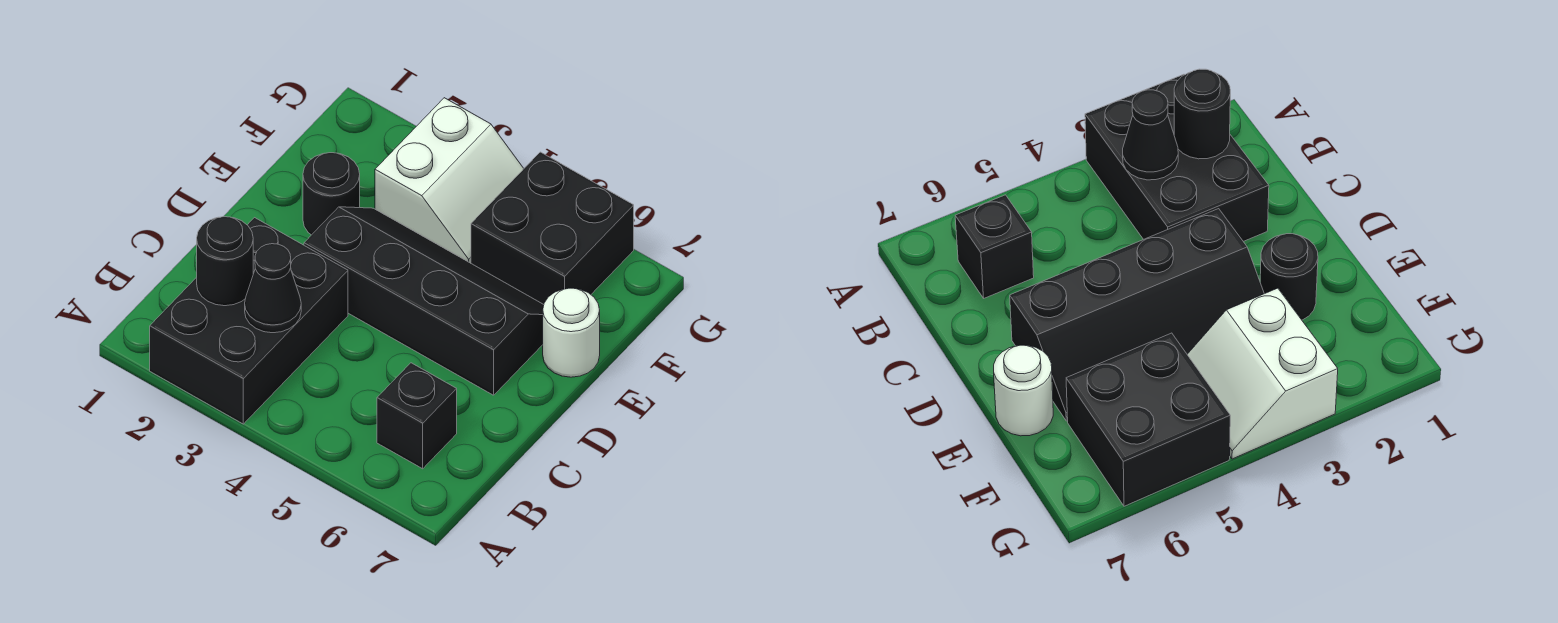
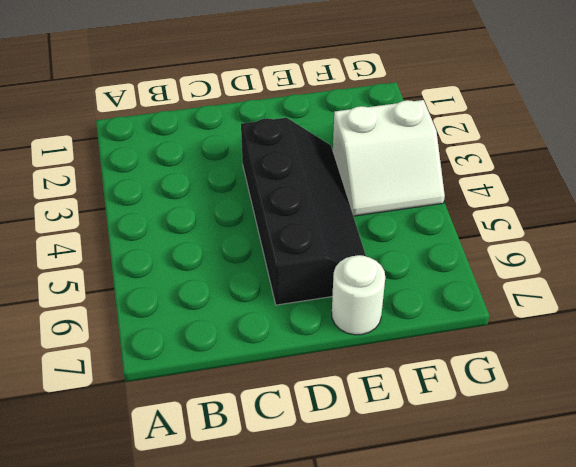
none -> black brick A2:C3 level 1
none -> black brick B6 level 1

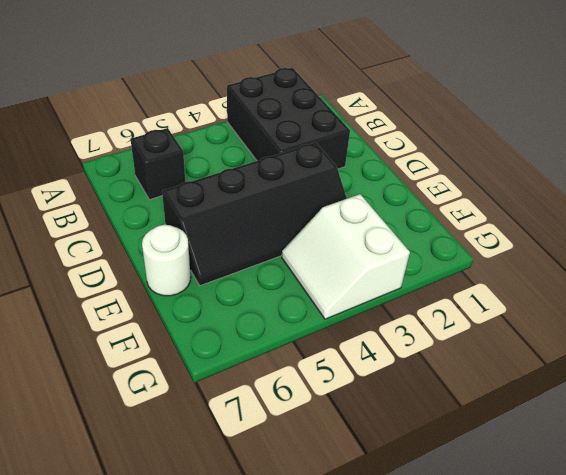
none -> black round brick E2 level 1
none -> black brick F5:G6 level 1

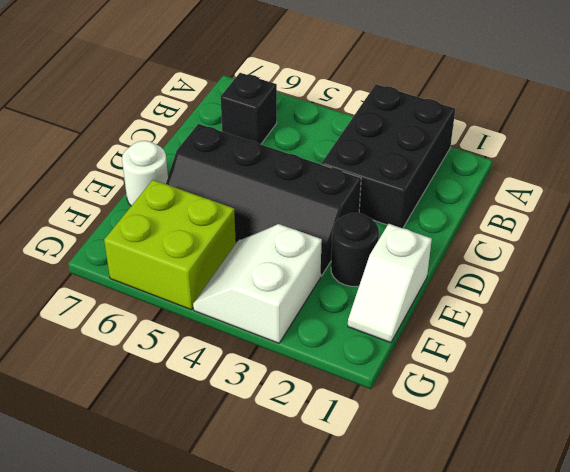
white slope E1:F1 level 1 top E -> none
lime brick F5:G6 level 1 -> black brick F5:G6 level 1
none -> black round brick B2 level 2
none -> black cone B3 level 2

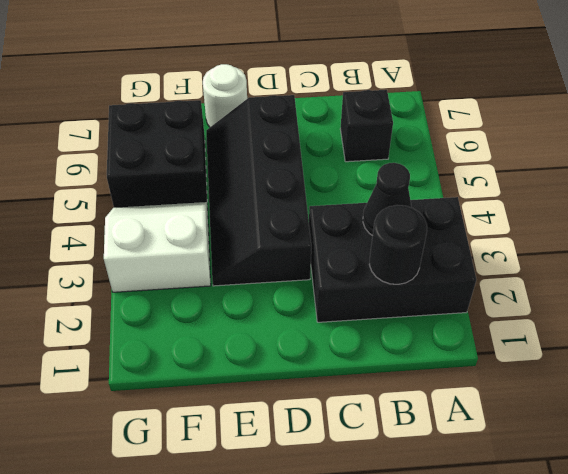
none -> black round brick E2 level 1

